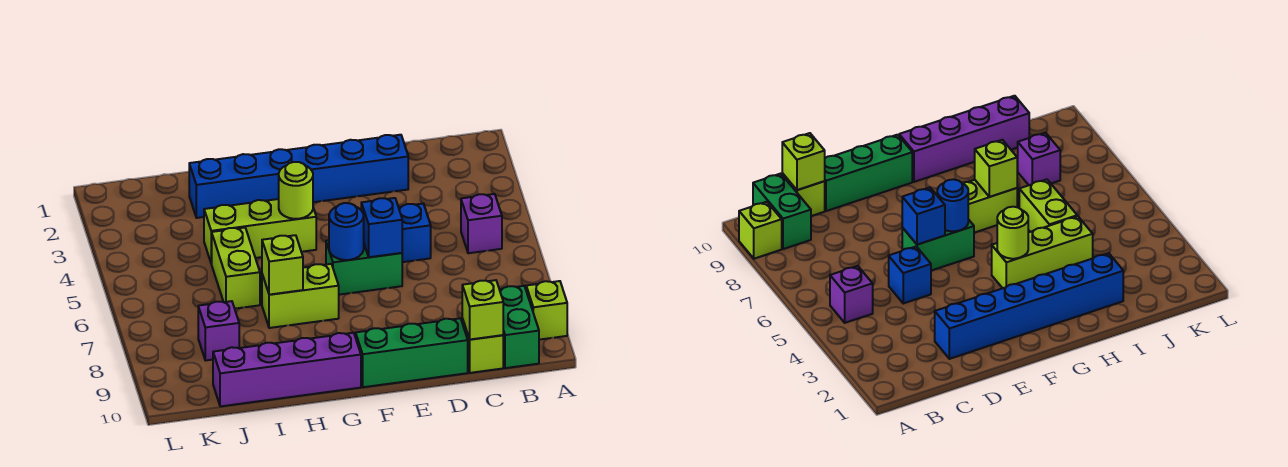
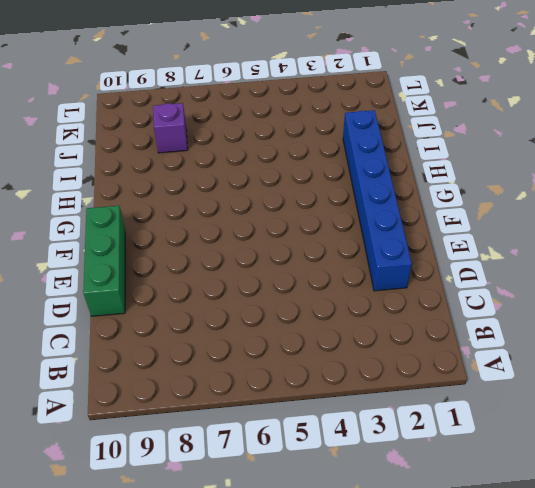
none -> lime brick A9 level 1
none -> purple brick B5 level 1
none -> green brick B9:B10 level 1

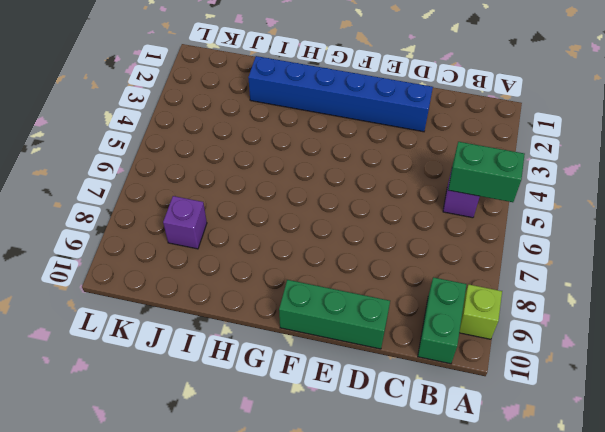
green brick A5:B5 level 2 -> green brick E6:F6 level 1
none -> lime brick C10 level 1
none -> blue brick D5 level 1
none -> lime brick G4:I4 level 1

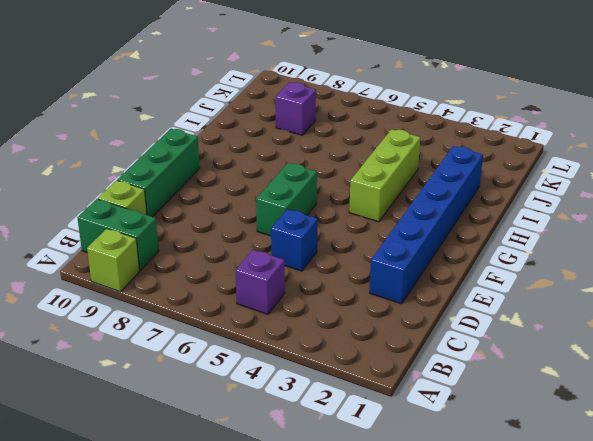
none -> lime brick G7:H7 level 1
none -> purple brick G10:J10 level 1
none -> lime brick I5:I6 level 1

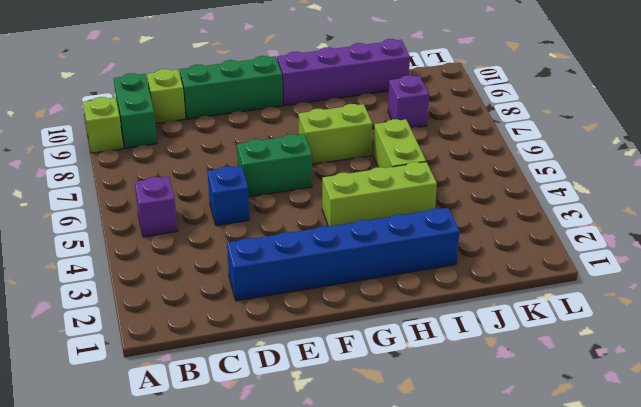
none -> lime brick C10 level 2
none -> blue brick E6 level 2
none -> blue round brick F6 level 2

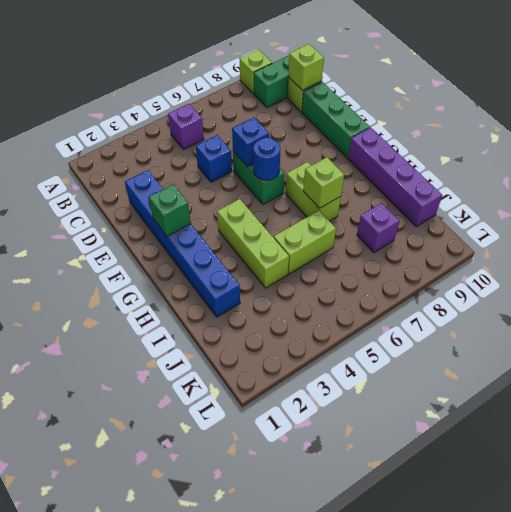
green brick F2 level 2 -> none
none -> lime round brick G4 level 2

